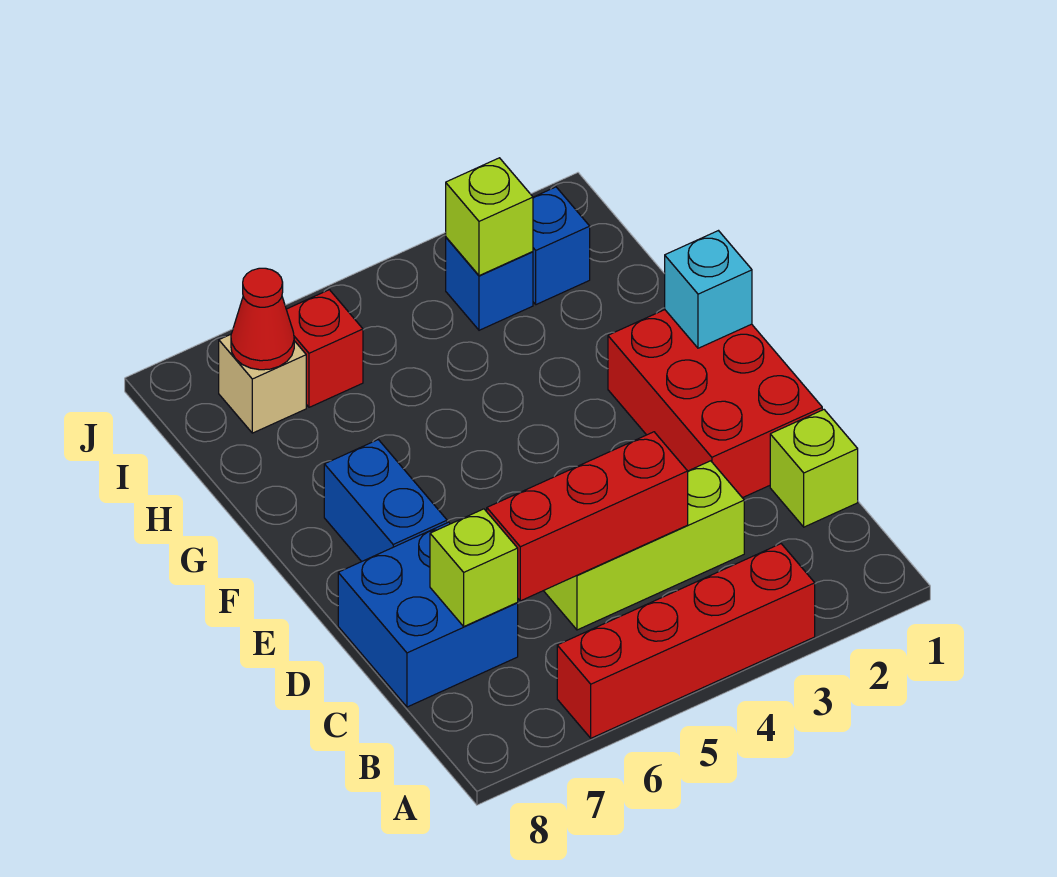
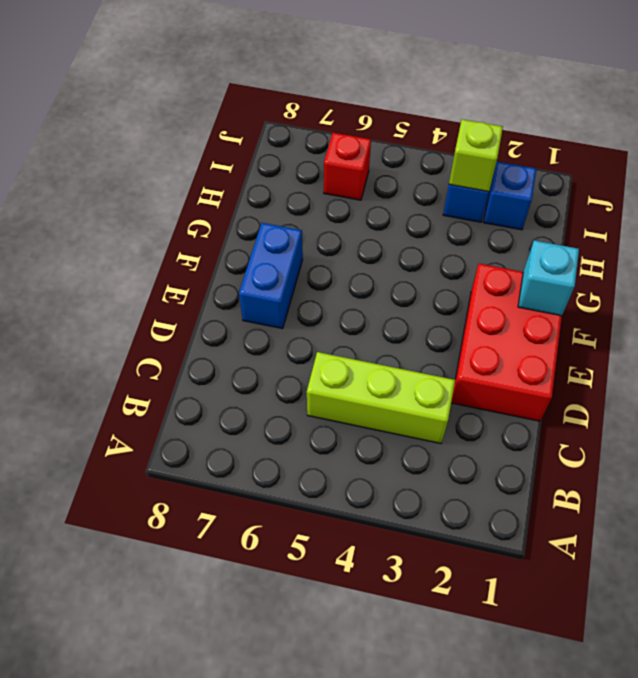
none -> red brick A3:A6 level 1
none -> lime brick C1 level 1
none -> blue brick C7:D8 level 1

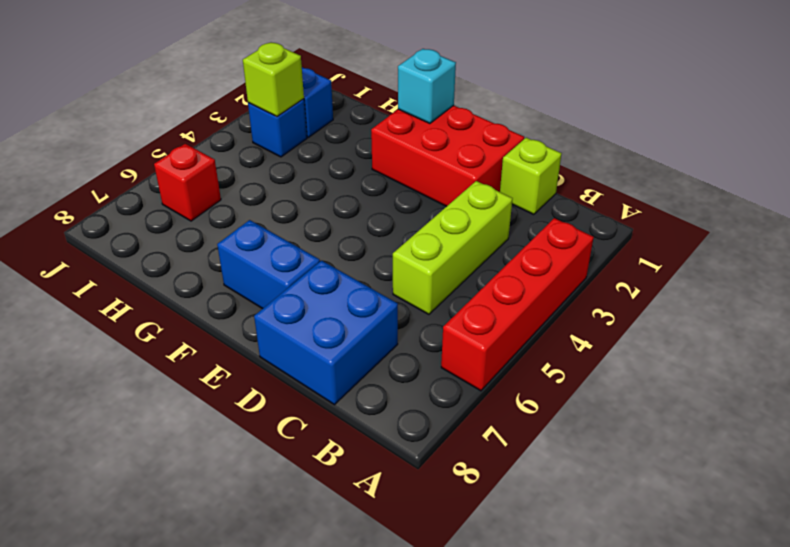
none -> tan brick I7 level 1
none -> red brick C4:C6 level 2
none -> lime brick C7 level 2

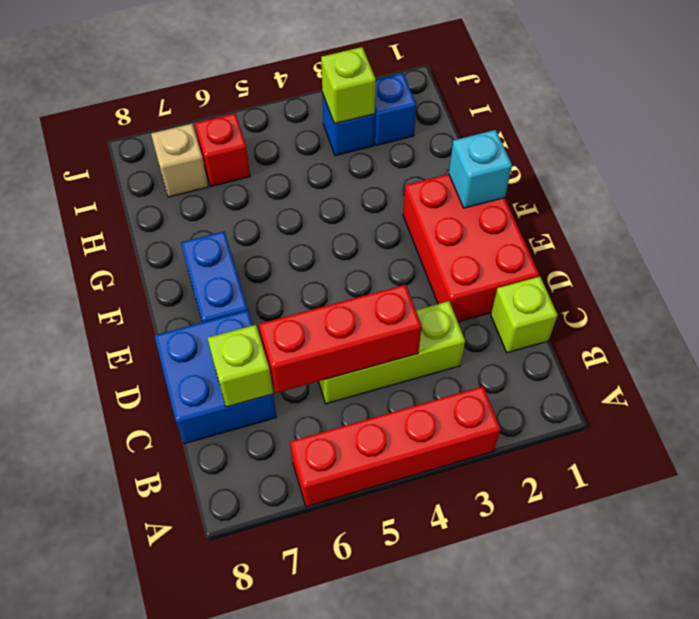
none -> red cone I7 level 2

